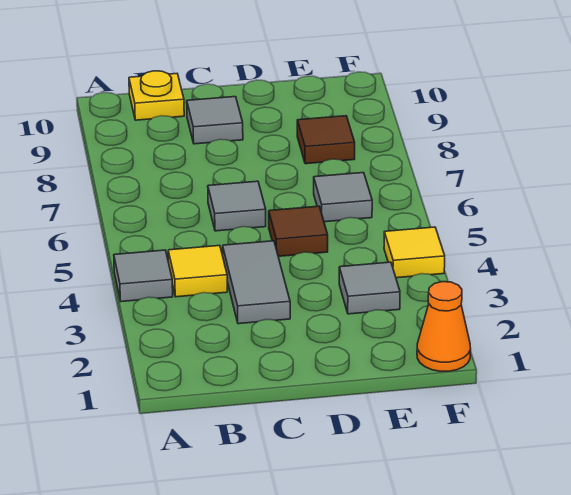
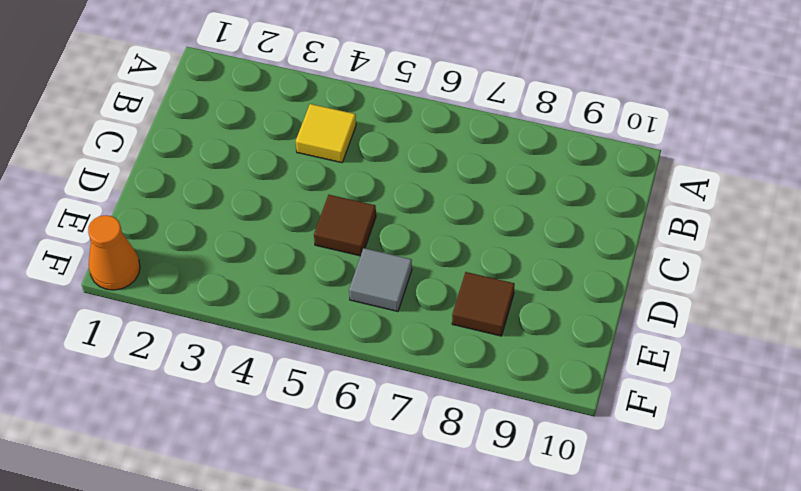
none -> grey tile A4 level 1
none -> yellow plate B10 level 1
none -> grey tile C3:C4 level 1

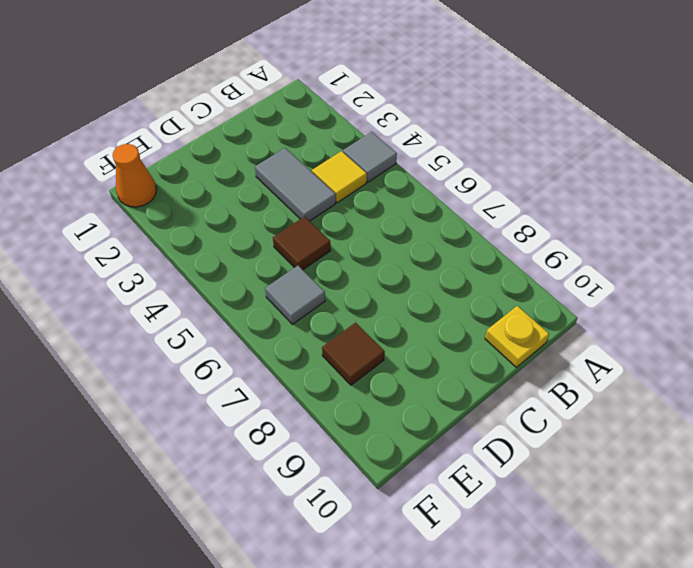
none -> grey tile C6 level 1
none -> grey tile C9 level 1
none -> grey tile E3 level 1

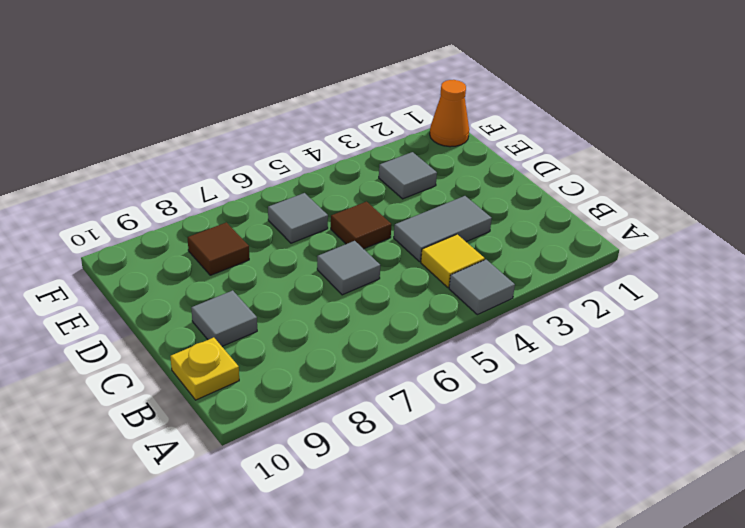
none -> yellow tile F4 level 1

